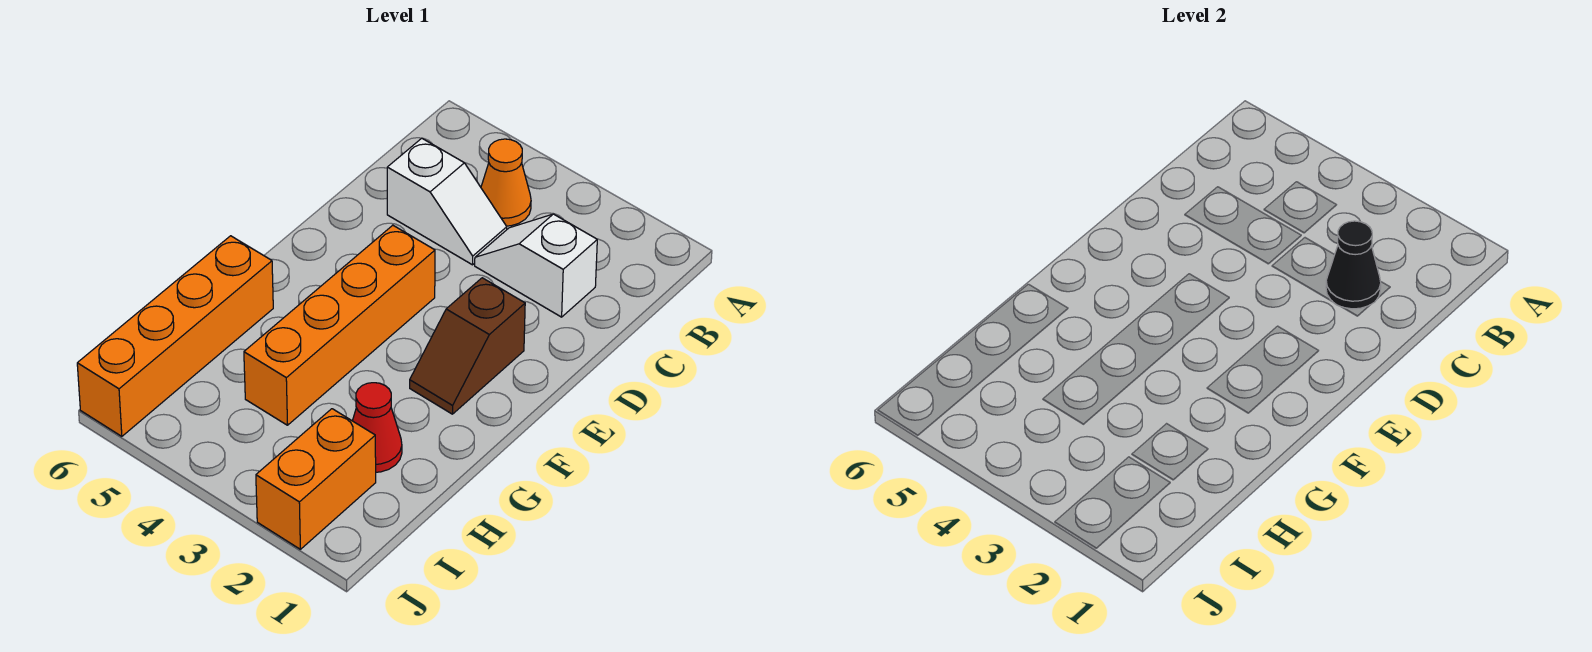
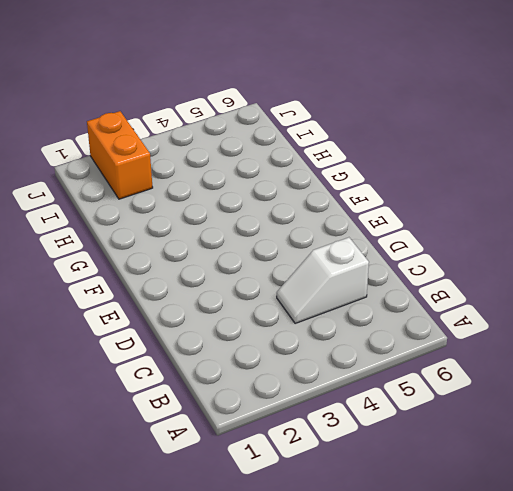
none -> orange cone B4 level 1
none -> white slope C2:C3 level 1 top 2

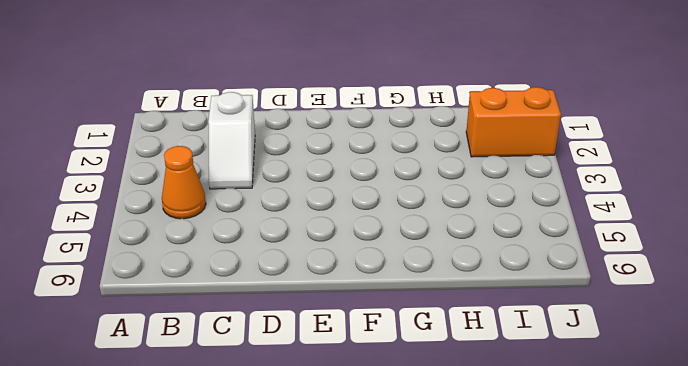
none -> white slope C4:C5 level 1 top 5
none -> brown slope E2:F2 level 1 top E

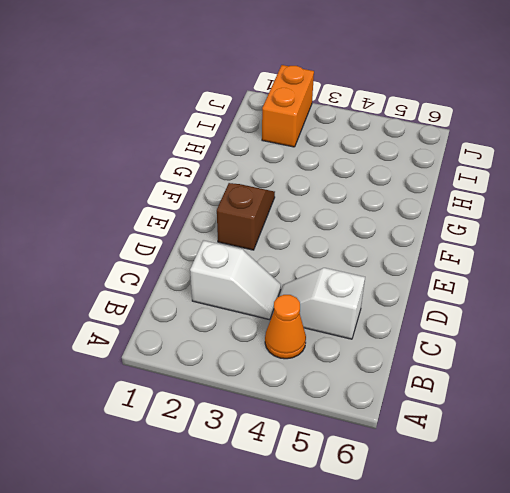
none -> orange brick E4:H4 level 1
none -> orange brick G6:J6 level 1

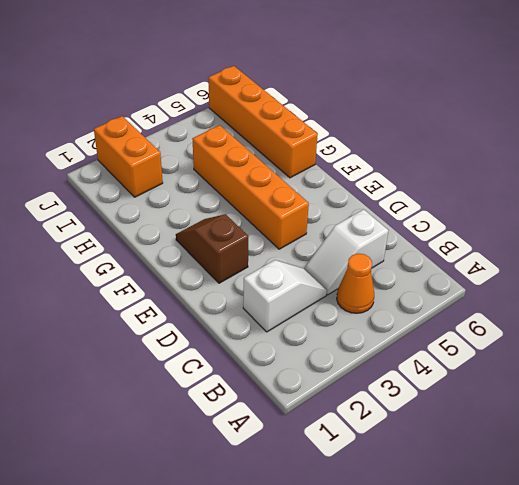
none -> red cone H2 level 1
none -> black cone C2 level 2

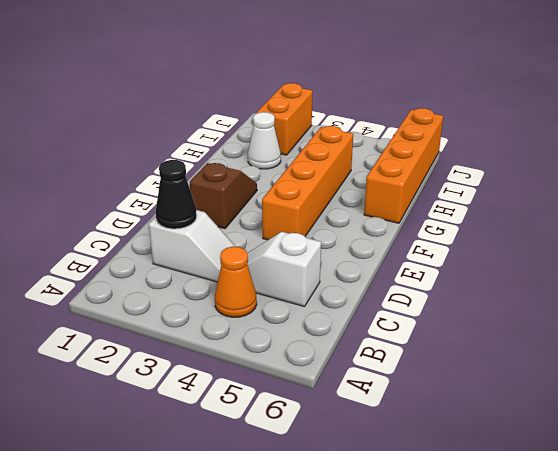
white cone H2 level 1 -> red cone H2 level 1

